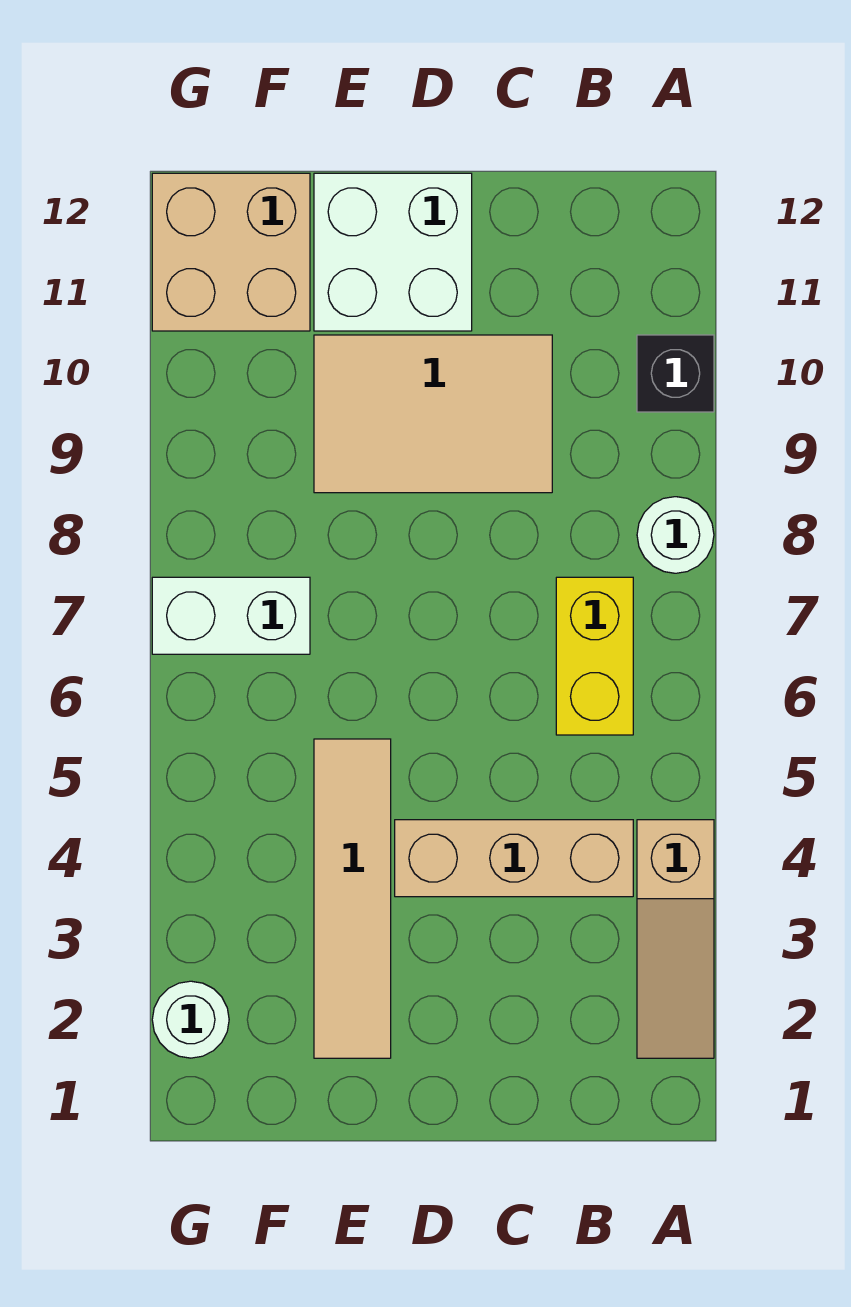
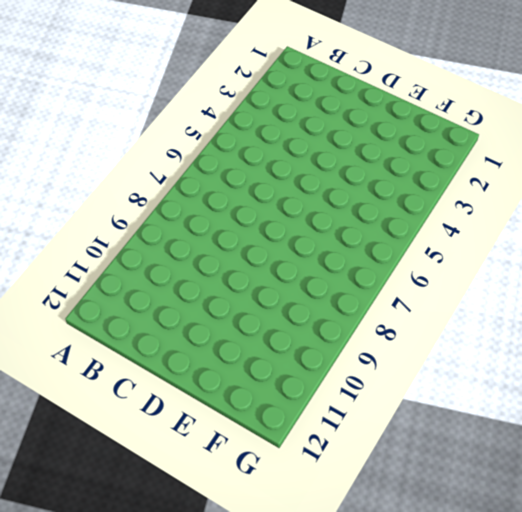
none -> tan slope A2:A4 level 1 top 4
none -> white round brick A8 level 1

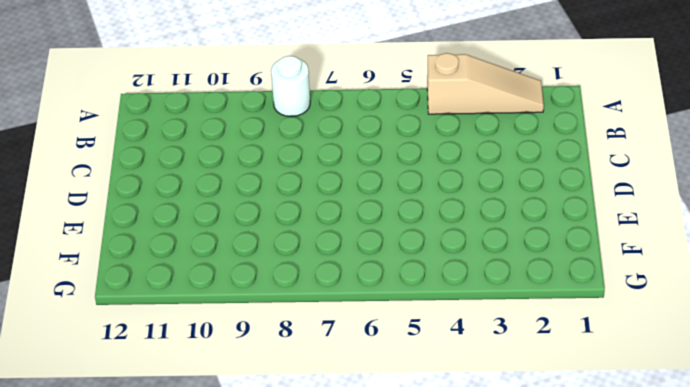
none -> black brick A10 level 1
none -> tan brick B4:D4 level 1

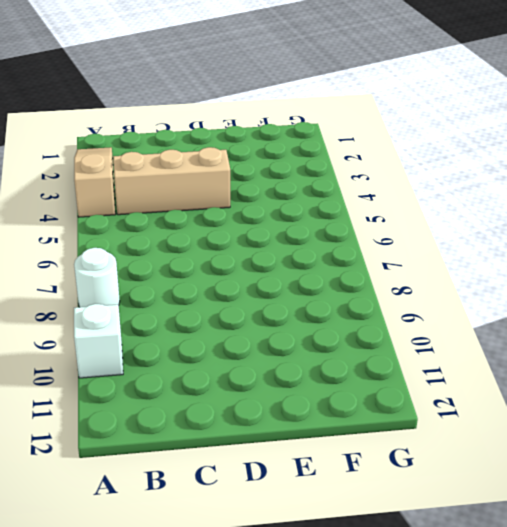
white brick A10 level 1 -> black brick A10 level 1
none -> yellow brick B6:B7 level 1
none -> tan tile C9:E10 level 1

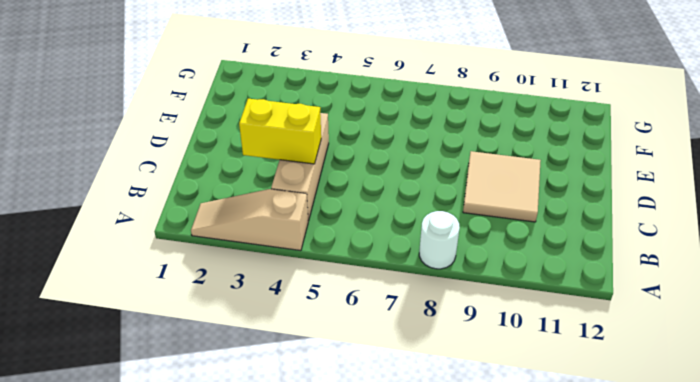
yellow brick C3:C4 level 2 -> yellow brick B6:B7 level 1
tan tile C9:D10 level 1 -> tan tile C9:E10 level 1
none -> black brick A10 level 1
none -> white brick D11:E12 level 1

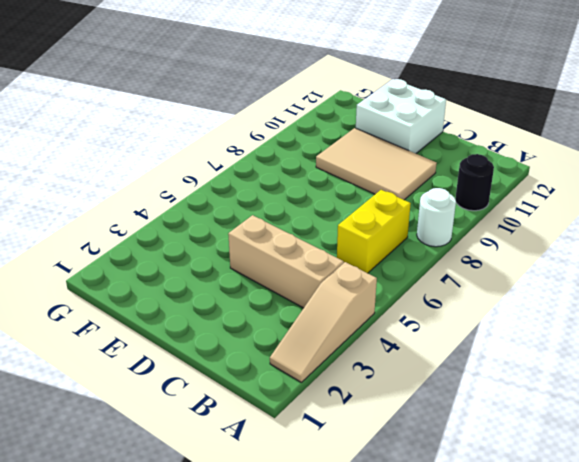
black round brick A10 level 1 -> black brick A10 level 1
none -> tan tile E2:E5 level 1
none -> white brick F7:G7 level 1

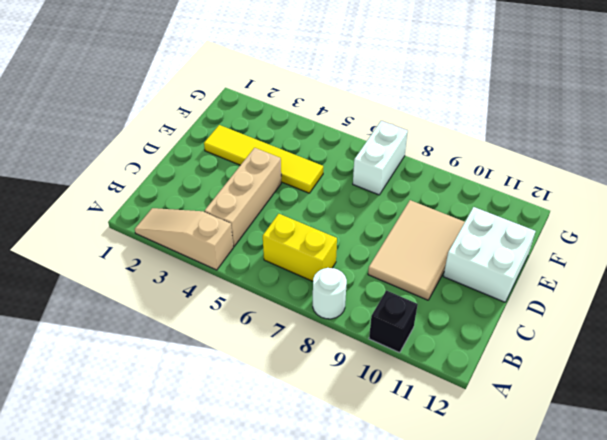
yellow tile E2:E5 level 1 -> tan tile E2:E5 level 1
none -> tan brick F11:G12 level 1
none -> white round brick G2 level 1

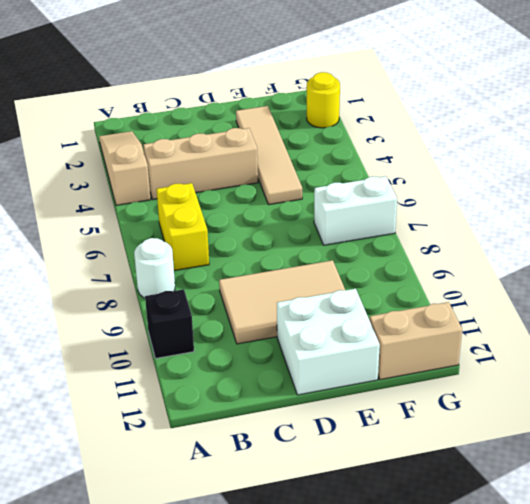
tan brick F12:G12 level 1 -> tan brick F11:G12 level 1
yellow round brick G2 level 1 -> white round brick G2 level 1

